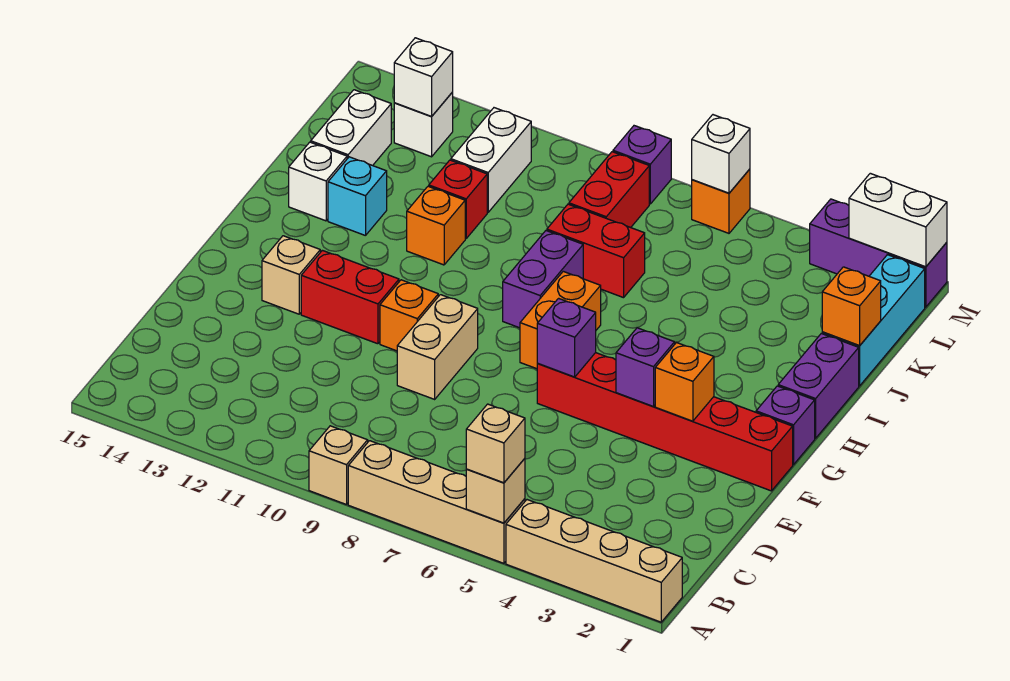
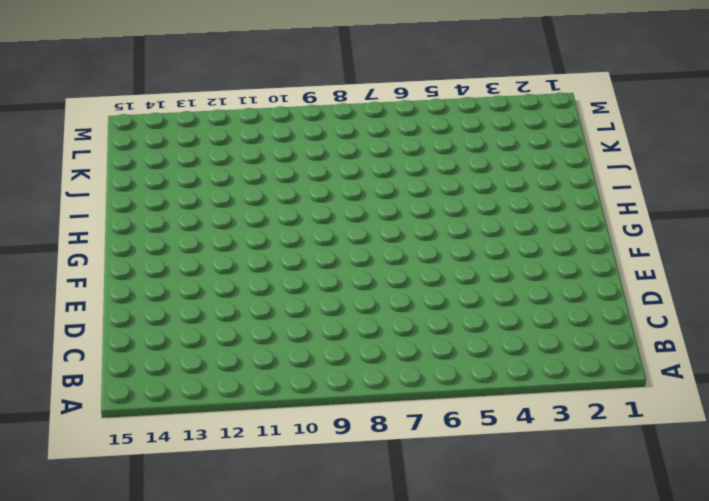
none -> tan brick A1:A4 level 1
none -> tan brick A5:A8 level 1
none -> tan brick A9 level 1
none -> tan brick E9:F9 level 1

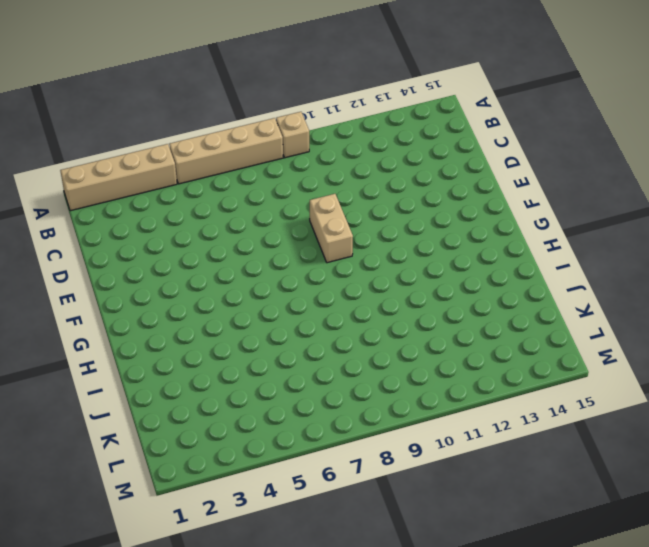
none -> red brick F1:F6 level 1
none -> orange brick F10 level 1
none -> red brick F11:F12 level 1
none -> tan brick F13 level 1

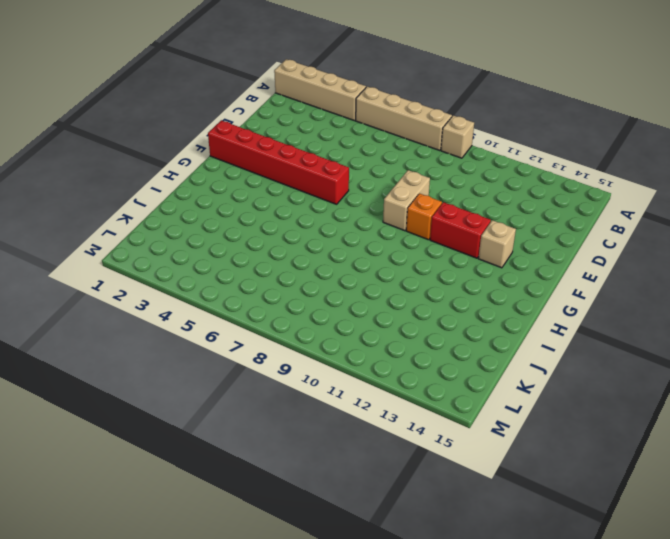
none -> purple brick G1 level 1
none -> orange brick G7:H7 level 1
none -> purple brick H1:I1 level 1
none -> purple brick H8:I8 level 1

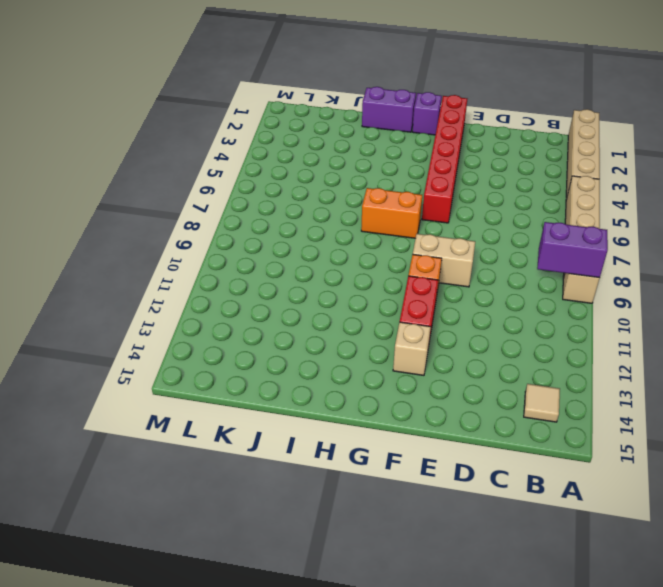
purple brick A9:B9 level 2 -> purple brick H8:I8 level 1
tan tile B14 level 1 -> none
none -> orange brick I11 level 1
none -> cyan brick I13 level 1
none -> white brick I14 level 1
none -> cyan brick J1:L1 level 1

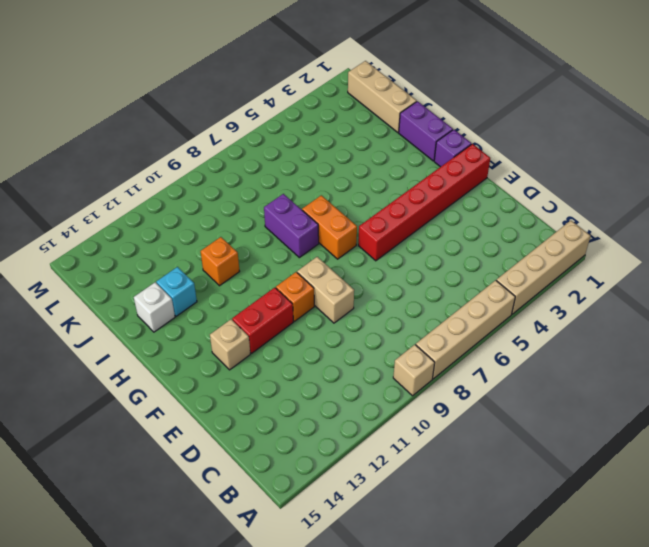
tan brick J1:L1 level 1 -> cyan brick J1:L1 level 1
none -> red brick J7:J8 level 1
none -> red brick J11 level 1
none -> white brick J14:K14 level 1
none -> red brick K8:L8 level 1

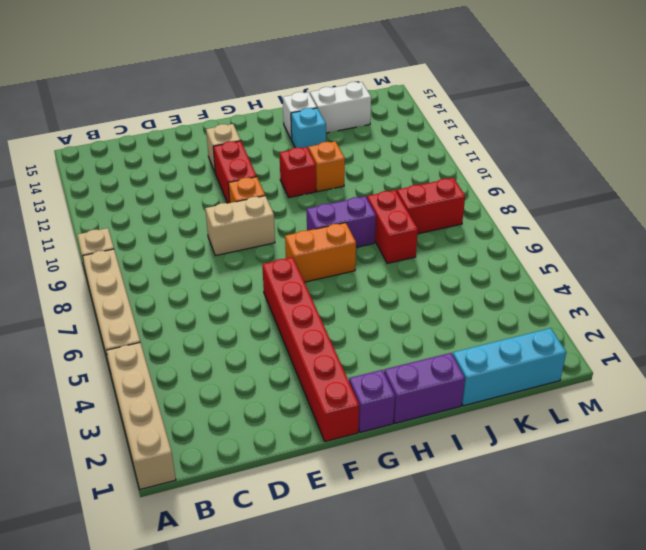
red brick H11 level 1 -> red brick J11 level 1
none -> white brick K11:L11 level 1
none -> white brick L13 level 1
none -> purple brick M1:M3 level 1
none -> orange brick M6 level 1

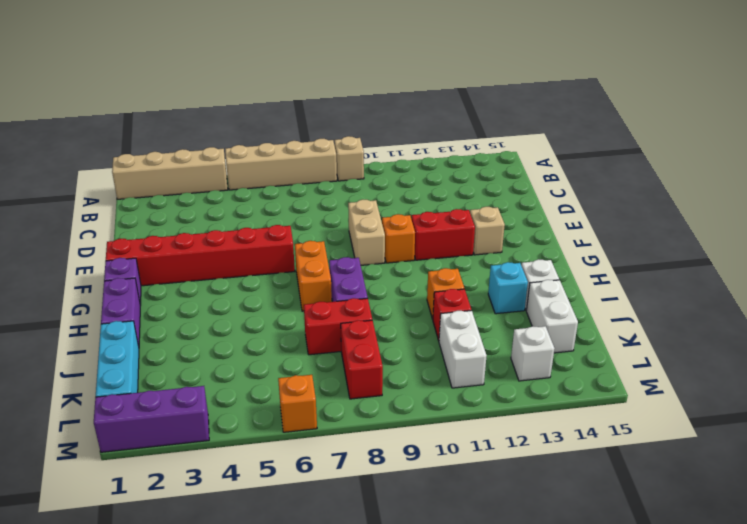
none -> purple brick M8 level 1
none -> tan brick A5 level 2
none -> orange brick F3 level 2
none -> purple brick F4 level 2

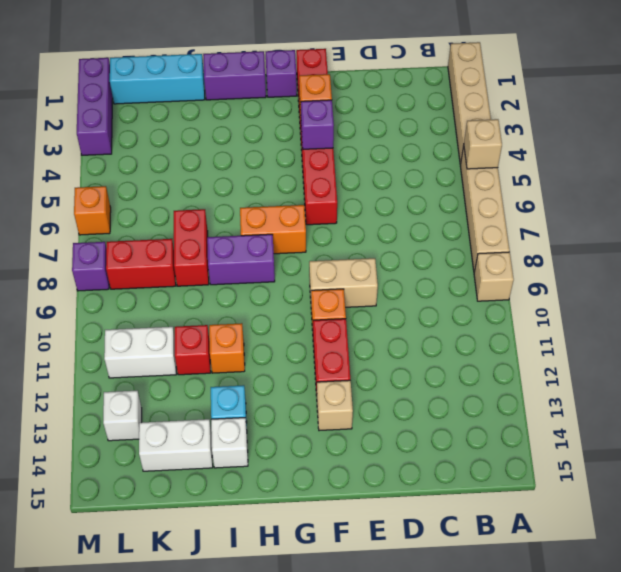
none -> purple brick F6 level 2
none -> orange brick J1 level 2
none -> white brick L13 level 2
none -> white brick M1:M2 level 2

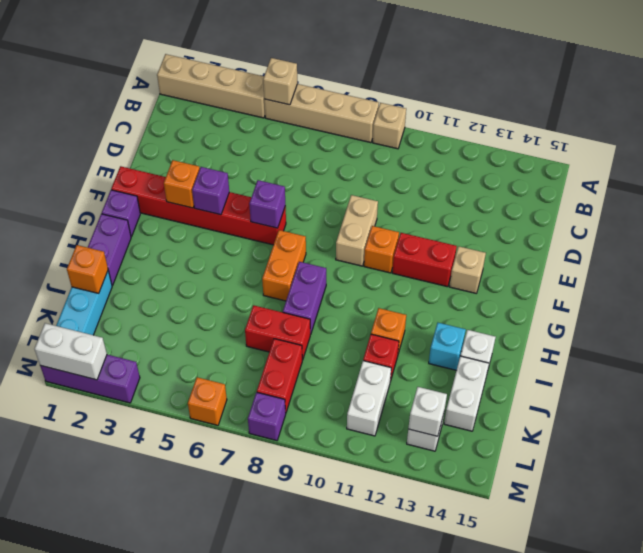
none -> white brick M6 level 2
none -> tan brick A5 level 3

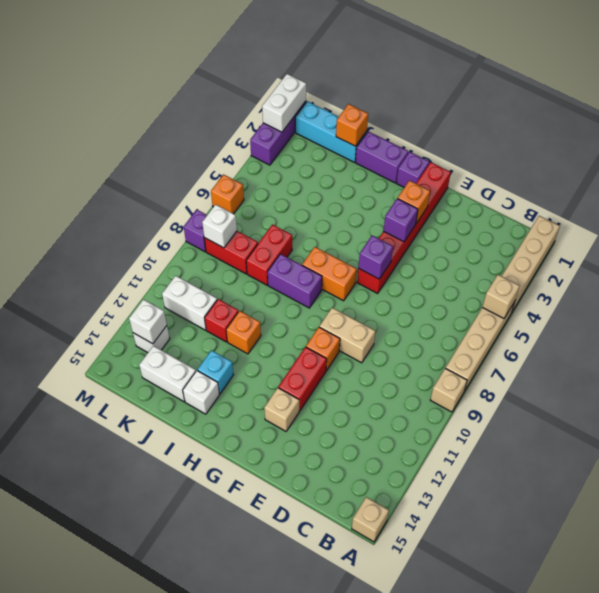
tan brick A15 level 1 -> tan brick A5 level 3
white brick L8 level 2 -> white brick M6 level 2

